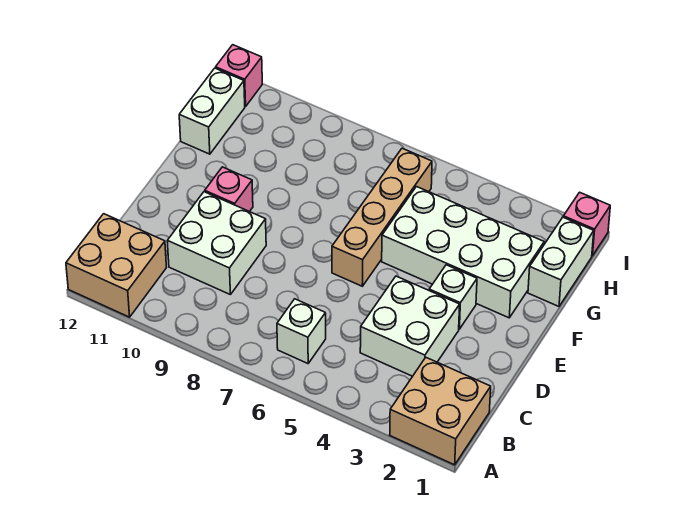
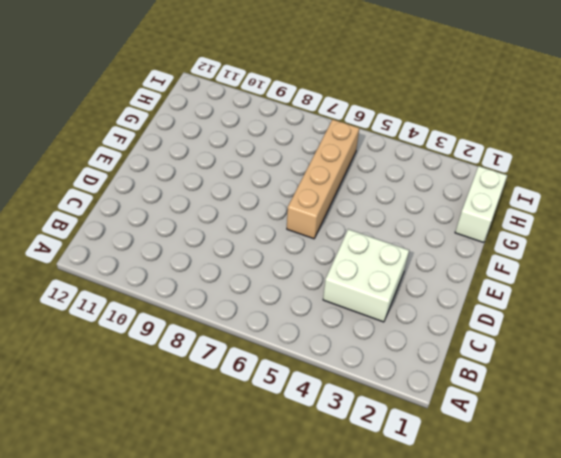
none -> tan brick A1:B2 level 1
none -> tan brick A11:B12 level 1
none -> white brick B6 level 1

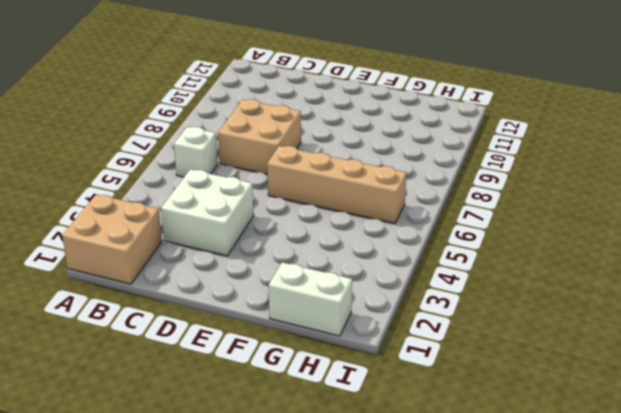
tan brick C7:D8 level 1 -> tan brick A11:B12 level 1
none -> white brick C9:D10 level 1
none -> white brick E3 level 1
none -> pink brick E10 level 1

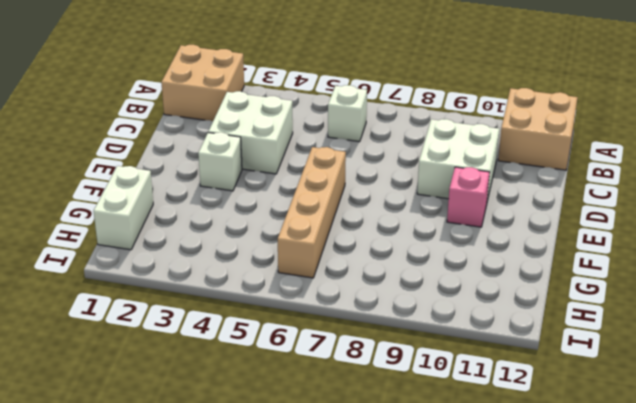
none -> white brick F2:G5 level 1
none -> white brick G12:H12 level 1
none -> pink brick I1 level 1

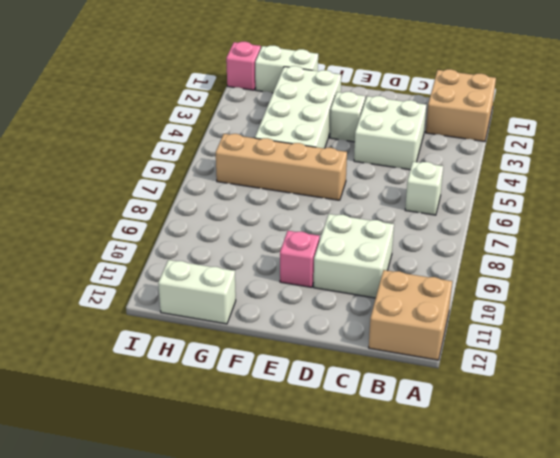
none -> pink brick I12 level 1

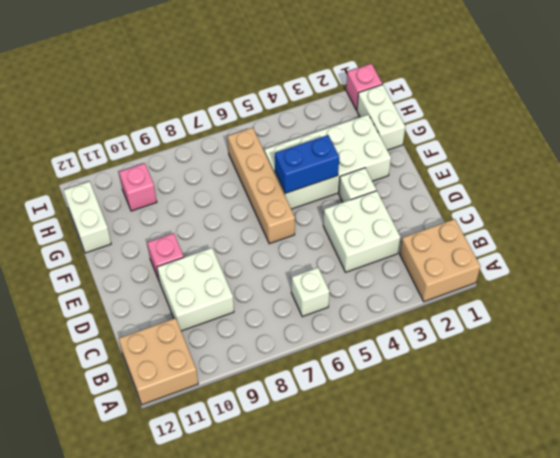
blue brick F4:F5 level 2 -> none
pink brick H10 level 1 -> pink brick I12 level 1

